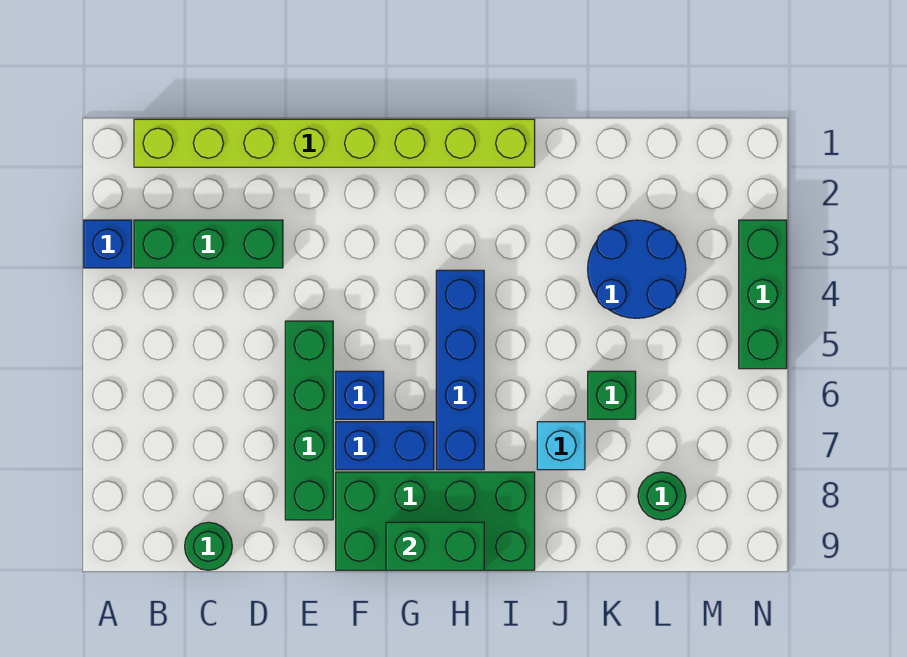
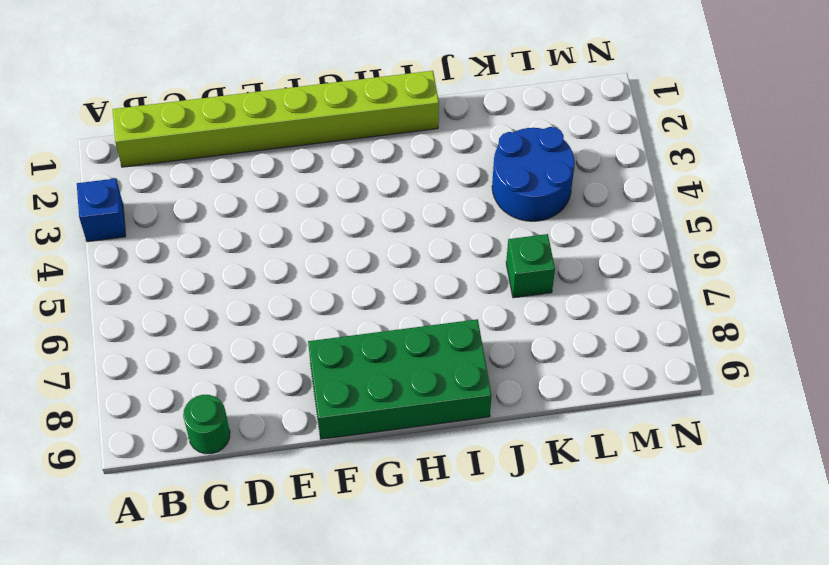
none -> green brick B3:D3 level 1
none -> green brick E5:E8 level 1
none -> blue brick F6 level 1

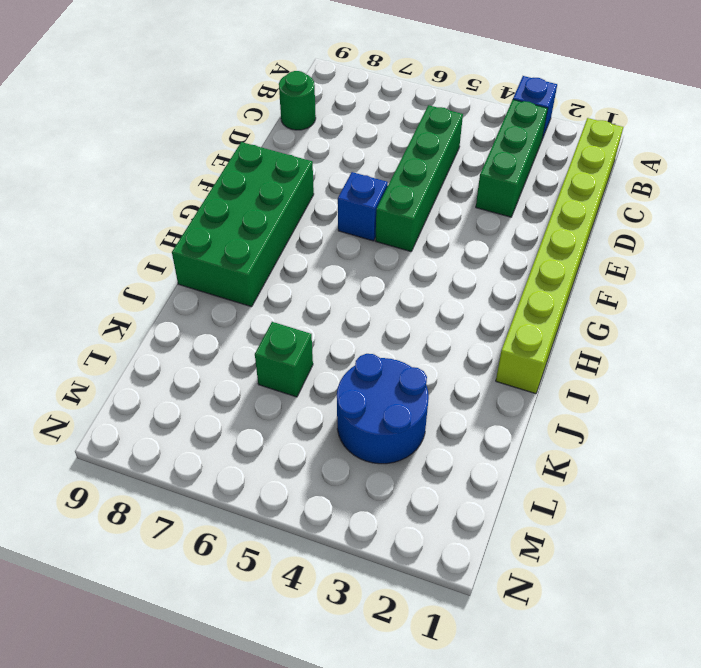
green brick C5:F5 level 1 -> green brick E5:E8 level 1
none -> blue brick F7:G7 level 1
none -> blue brick H4:H7 level 1
none -> cyan brick J7 level 1

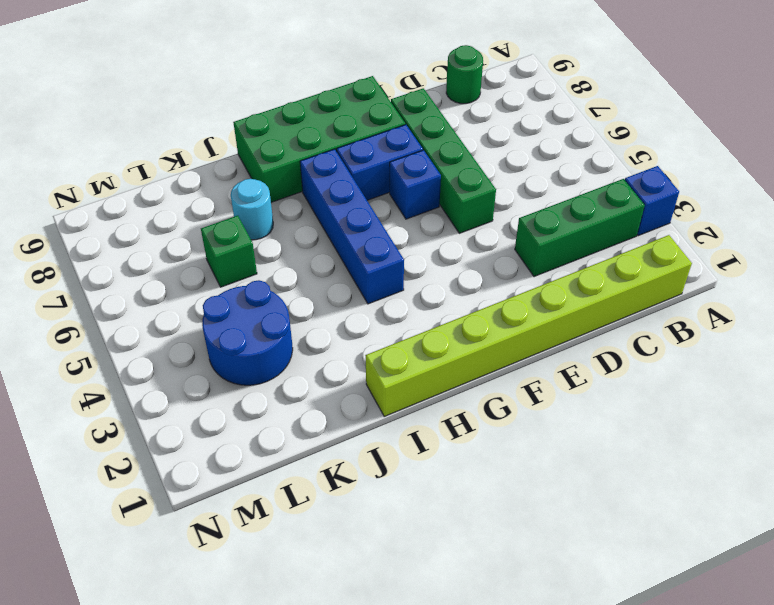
cyan round brick J7 level 1 -> cyan brick J7 level 1
none -> green round brick L8 level 1
none -> green brick N3:N5 level 1
none -> green brick G9:H9 level 2

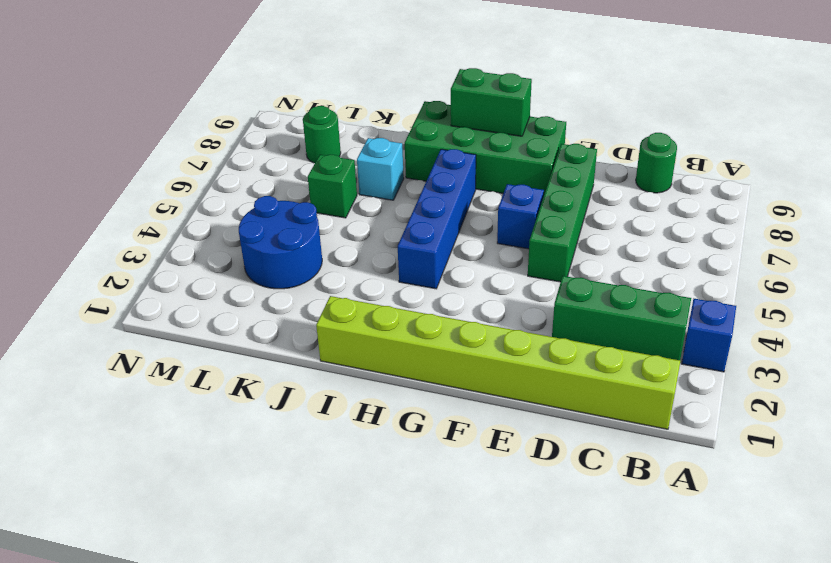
none -> blue brick F7:G7 level 1
none -> green brick N3:N5 level 1

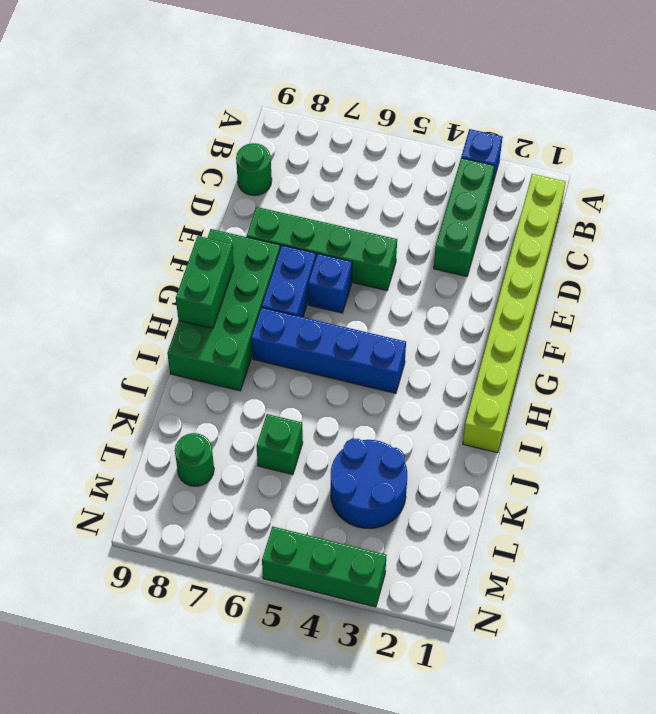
none -> cyan brick J7 level 1

